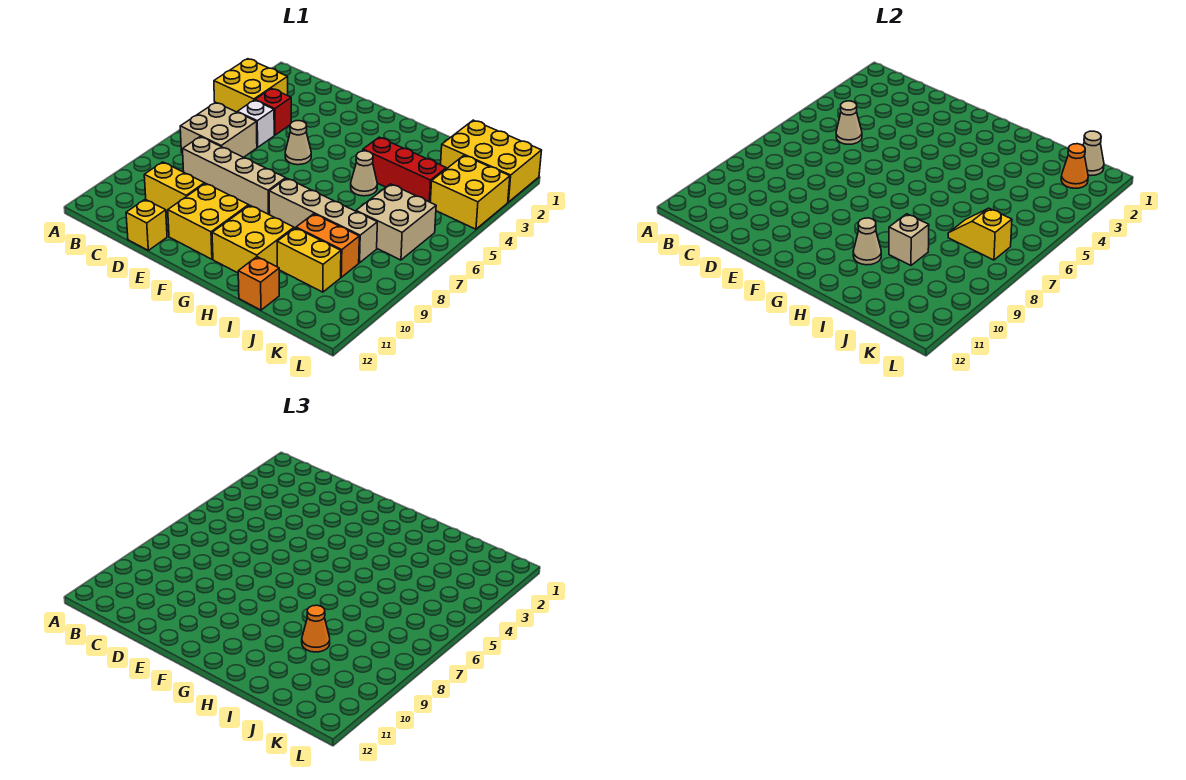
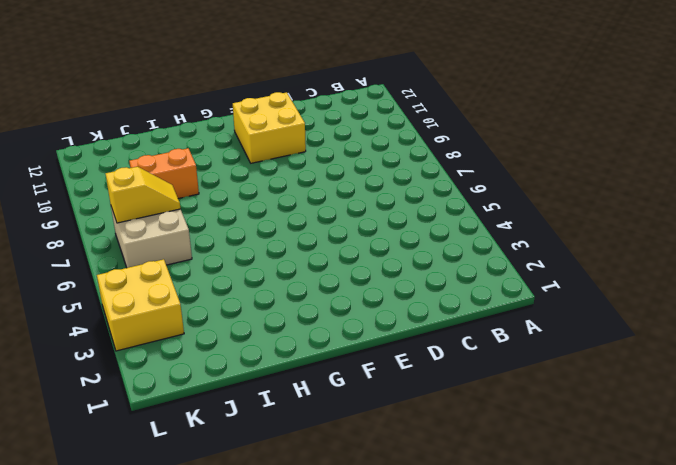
none -> yellow brick A3:B4 level 1
none -> tan brick B6:C7 level 1
none -> red brick C4 level 1

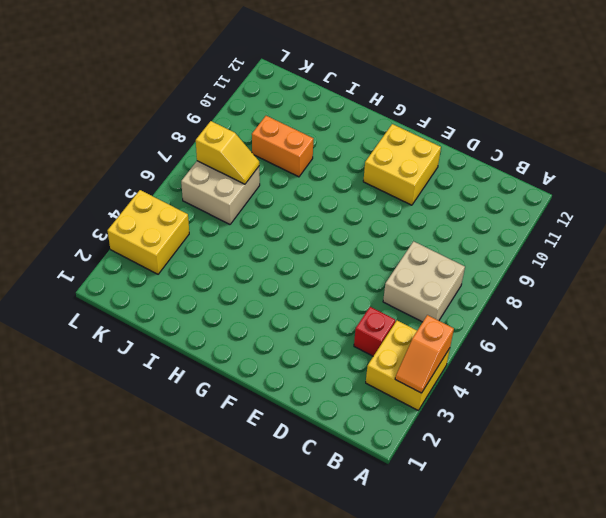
orange slope A3:A4 level 2 top 4 -> none
none -> white brick C5 level 1
none -> tan brick C8:F8 level 1
none -> yellow brick C10:D10 level 1

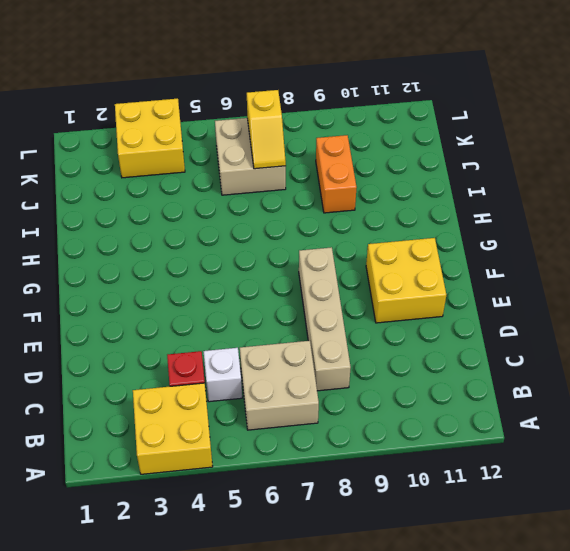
none -> yellow brick C10:D10 level 1
none -> yellow brick D12 level 1
none -> tan cone E5 level 1

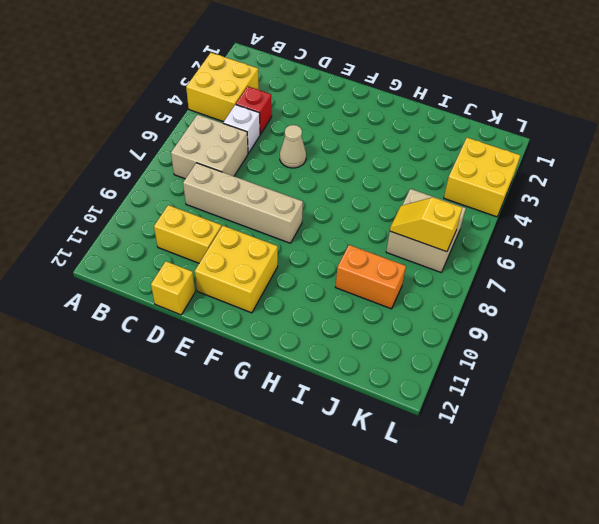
none -> tan brick G8:J8 level 1
none -> yellow brick G10:H11 level 1
none -> red brick H4:J4 level 1

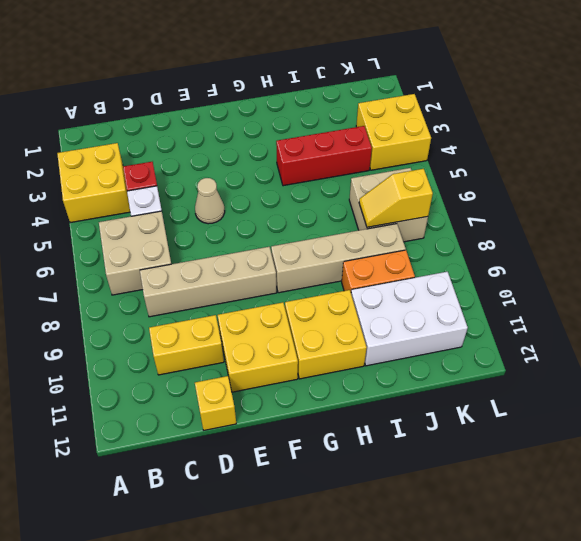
white brick I10:K11 level 1 -> yellow brick I10:J10 level 1
none -> tan cone H5 level 1
none -> orange brick I12 level 1
none -> yellow brick J1:L2 level 1

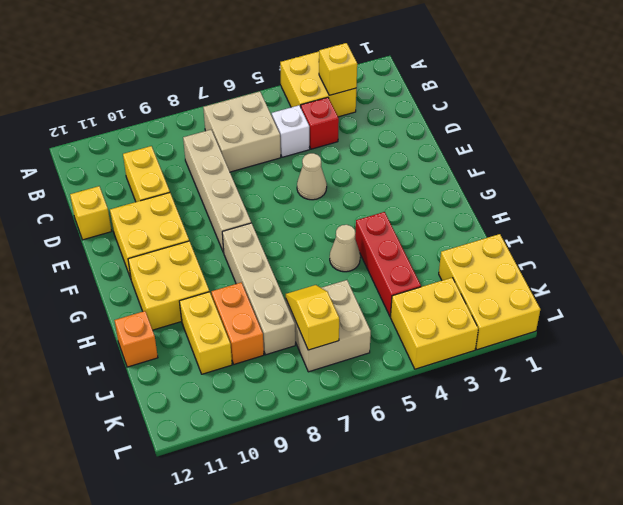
yellow brick B3 level 2 -> none
none -> tan cone C5 level 2
none -> tan cone H10 level 2
none -> tan brick I9 level 2

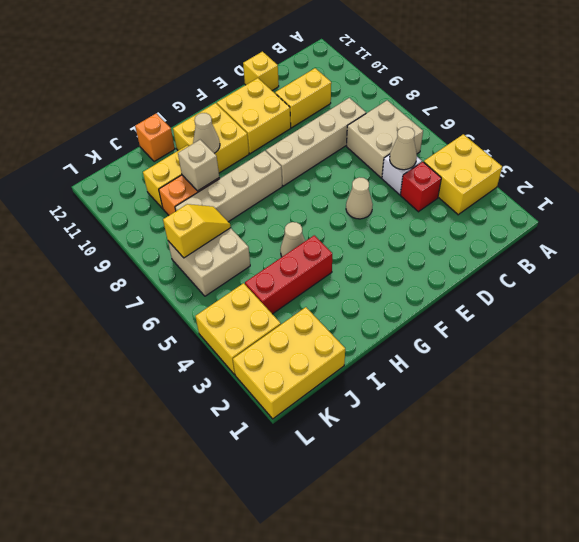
none -> tan cone K1 level 2
none -> orange cone K2 level 2
none -> orange cone I9 level 3

